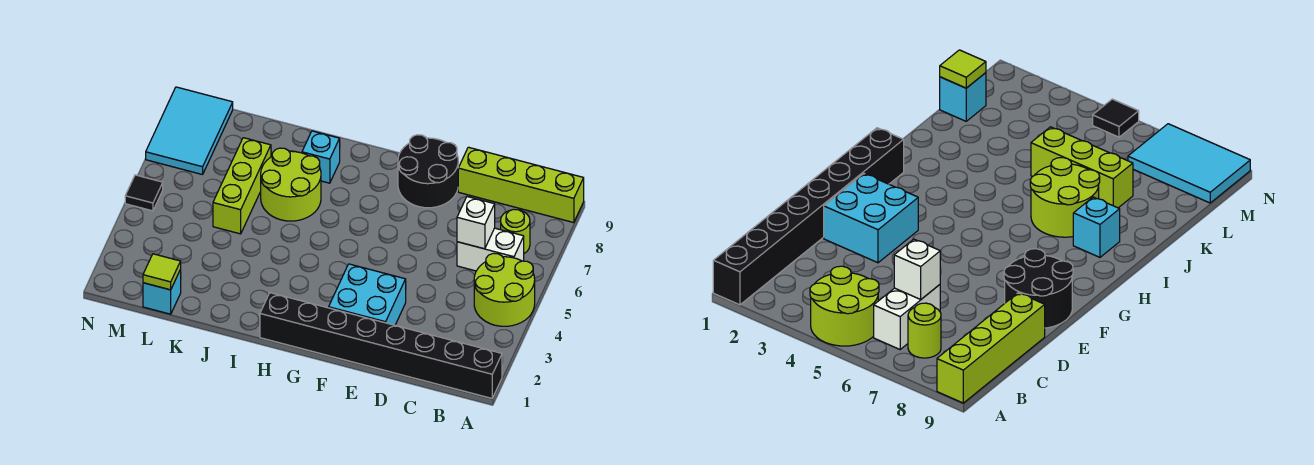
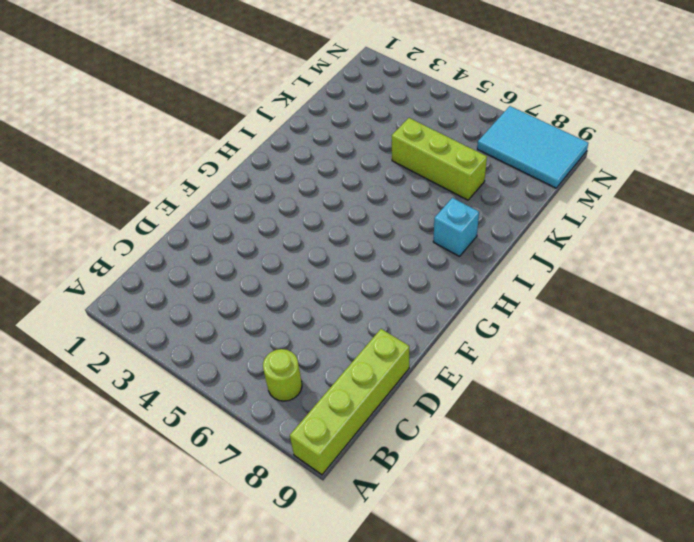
none -> black brick A1:H1 level 1
none -> lime round brick A4:B5 level 1
none -> white brick B6:C6 level 1

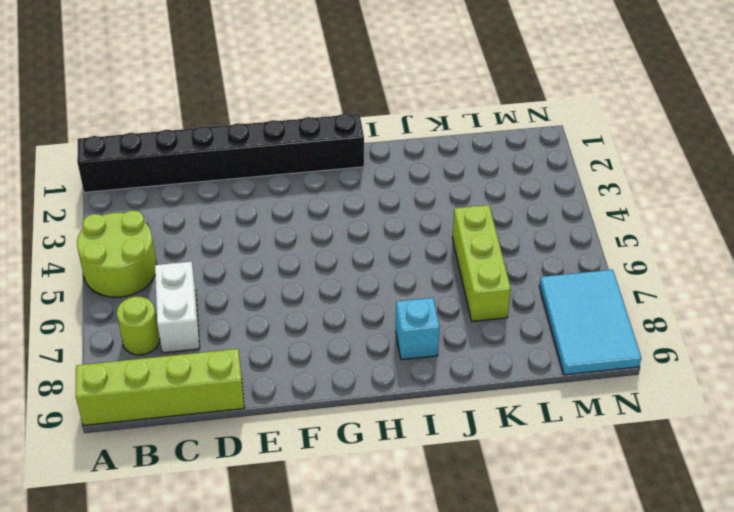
white brick C6:C7 level 1 -> white brick B6:C6 level 1
none -> cyan brick E2:F3 level 1
none -> black round brick E8:F9 level 1
none -> lime round brick I6:J7 level 1

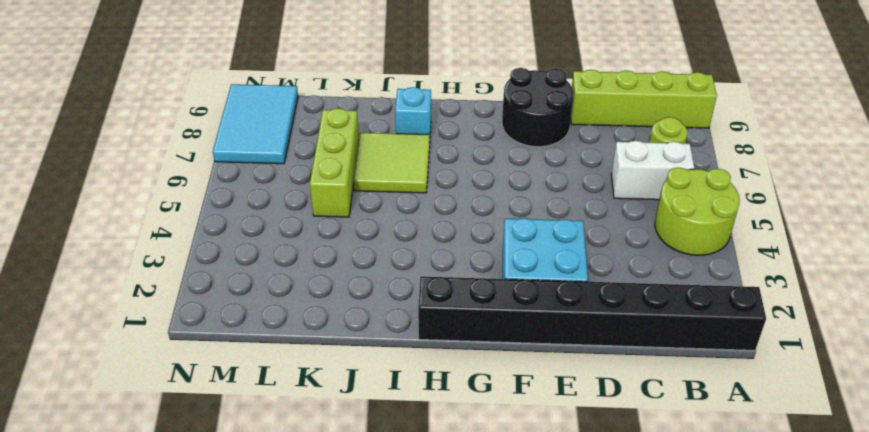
lime tile I6:J7 level 1 -> lime round brick I6:J7 level 1
none -> cyan brick L1 level 1
none -> black tile N5 level 1
none -> white brick C6 level 2

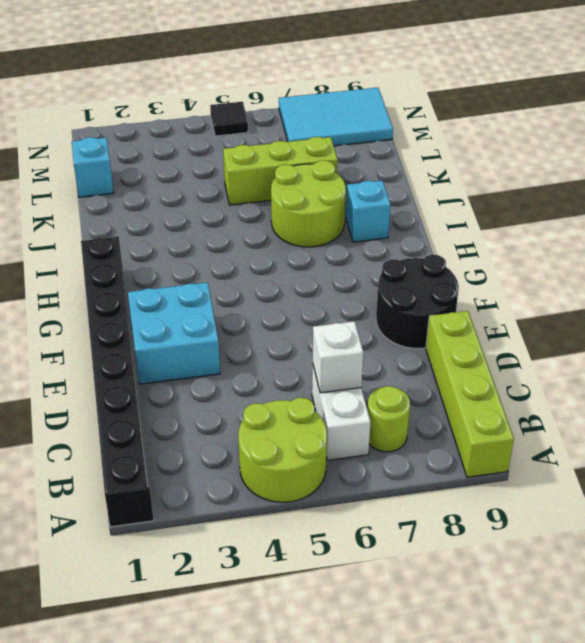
none -> lime tile L1 level 2

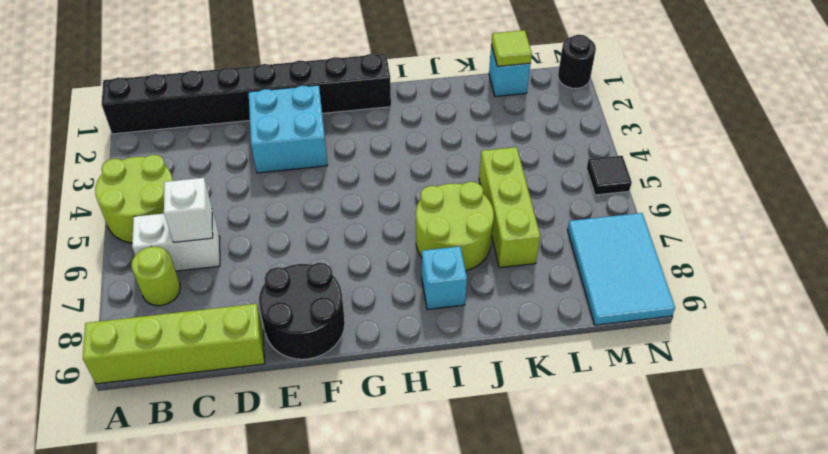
black round brick N1 level 1 -> none

